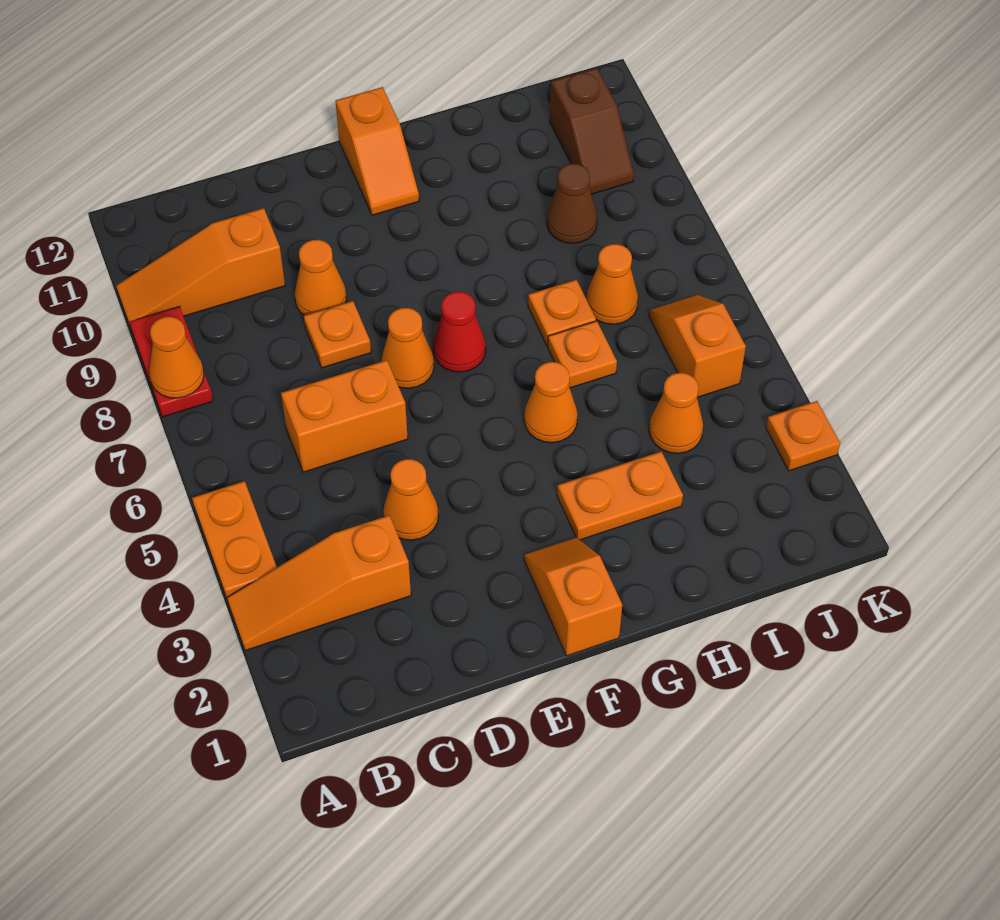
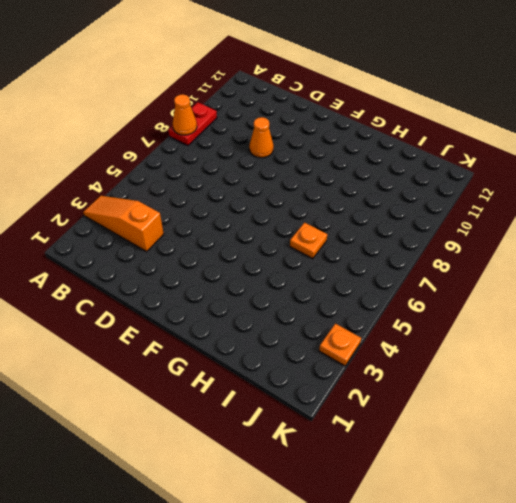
none -> orange plate A4:A5 level 1
none -> orange slope A10:C10 level 1 top C
none -> orange brick C6:D6 level 1

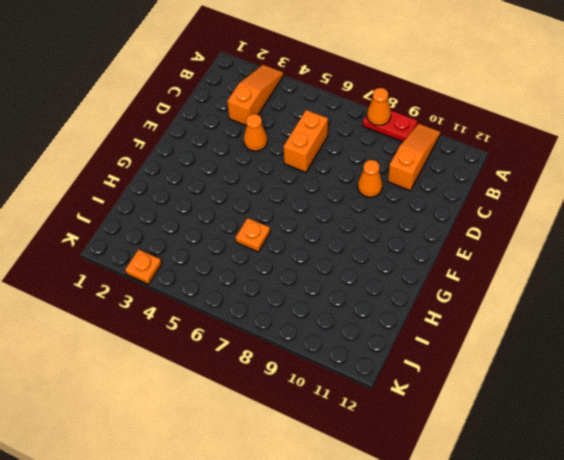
none -> orange plate A4:A5 level 1
none -> orange plate D8 level 1
none -> orange cone E7 level 1

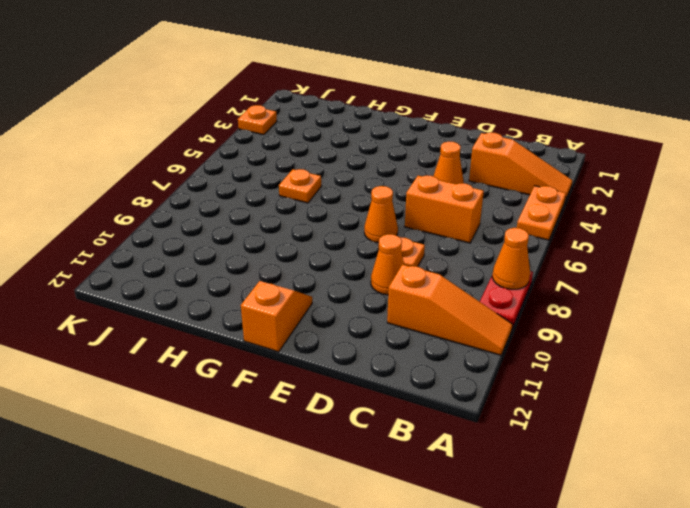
none -> orange slope F1:F2 level 1 top 1
none -> red cone F7 level 1
none -> orange plate G3:H3 level 1

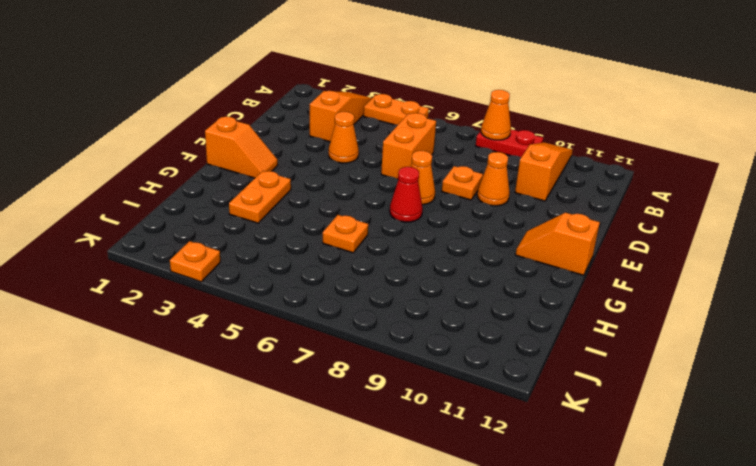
none -> orange cone G5 level 1
none -> orange plate H7 level 1
none -> orange cone I4 level 1

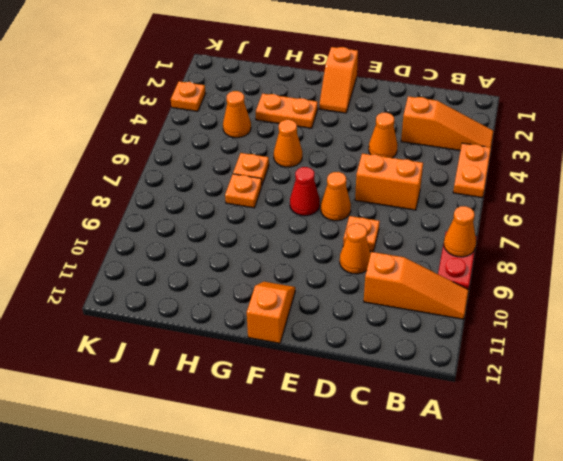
none -> orange cone I7 level 1
none -> brown cone I9 level 1
none -> orange slope J5:J6 level 1 top 5

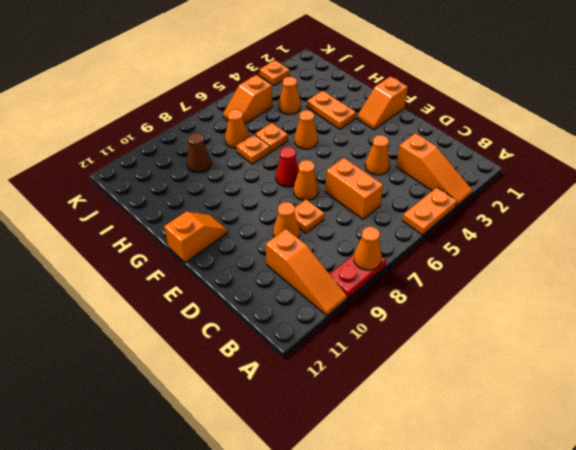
none -> brown slope J10:J11 level 1 top 11

